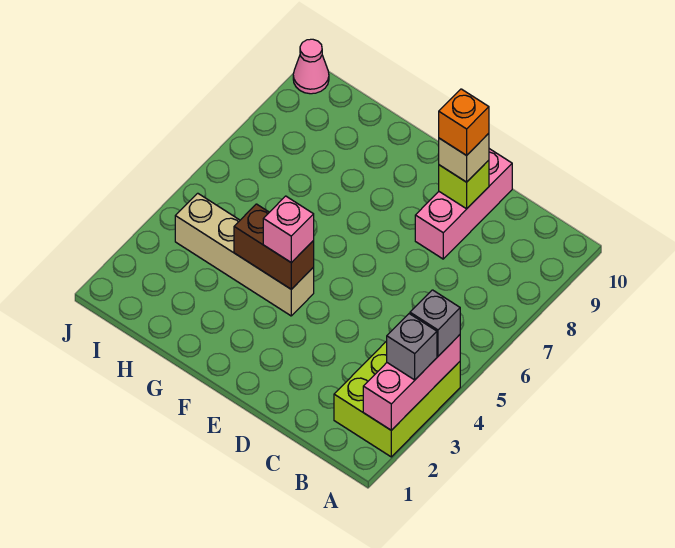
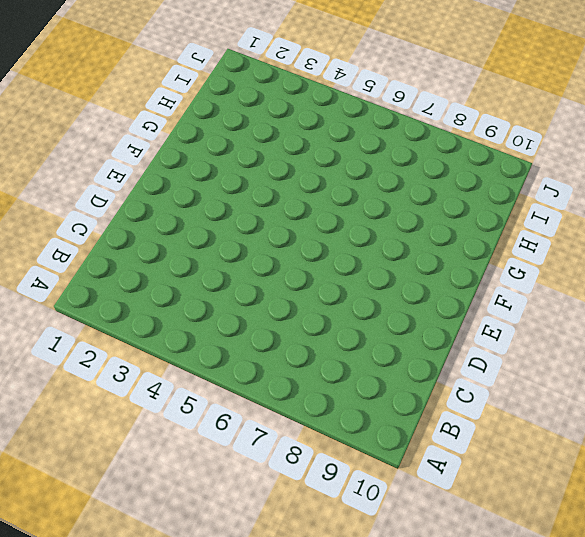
none -> lime brick A2:B4 level 1
none -> pink brick D8:D10 level 1
none -> tan brick F4:I4 level 1

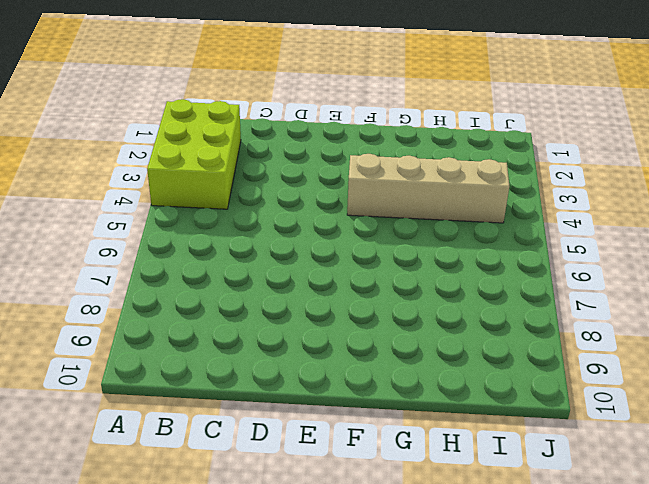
none -> pink brick D8:D10 level 1
none -> pink cone J10 level 1
none -> pink brick A2:A4 level 2

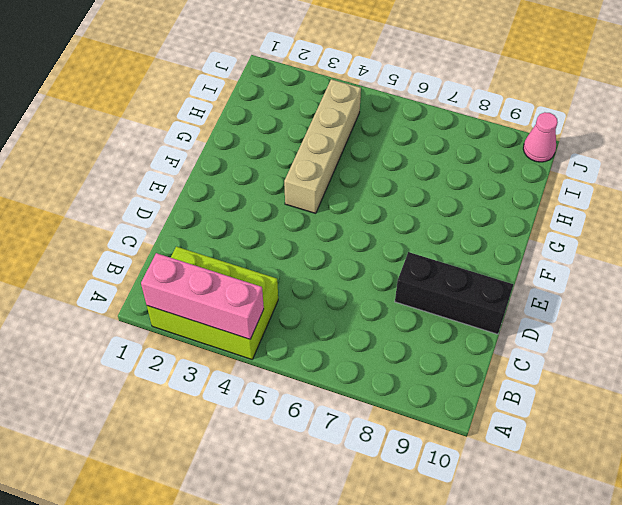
black brick D8:D10 level 1 -> pink brick D8:D10 level 1
none -> lime brick D9 level 2
none -> brown brick F4:G4 level 2
none -> grey brick A3 level 3

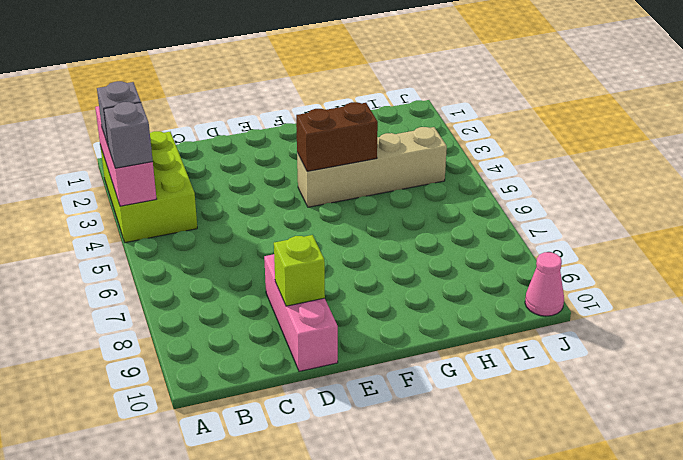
none -> tan brick D9 level 3
none -> pink brick F4 level 3
none -> orange brick D9 level 4

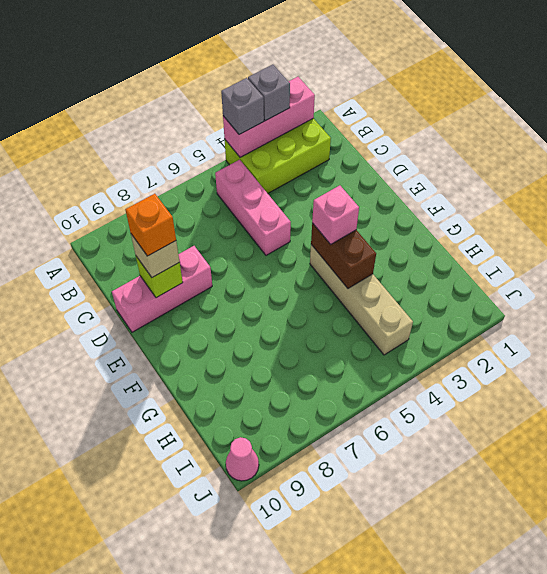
pink brick B5:D5 level 1 -> none

